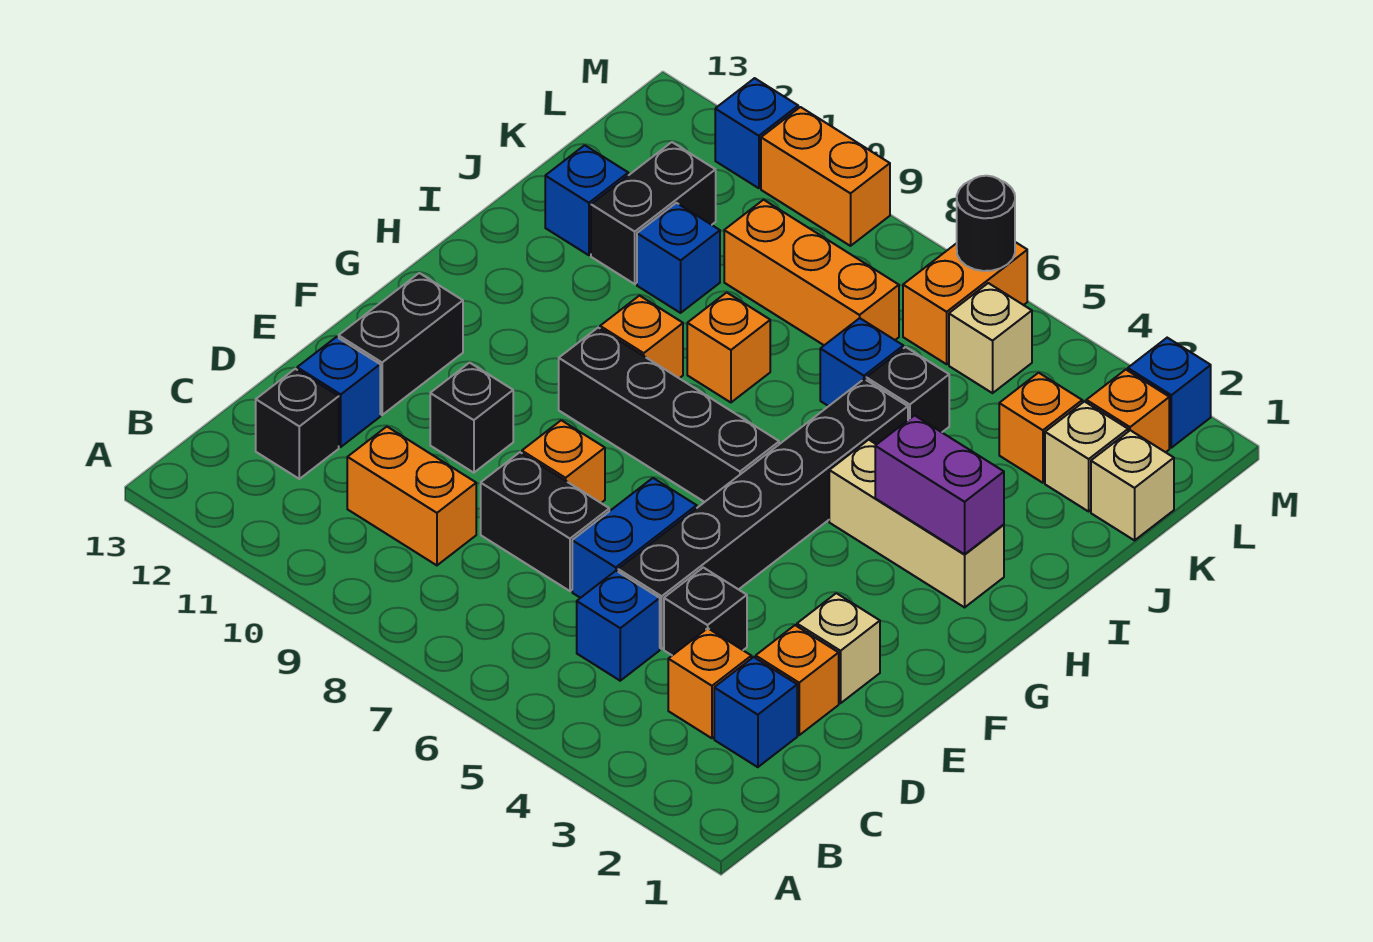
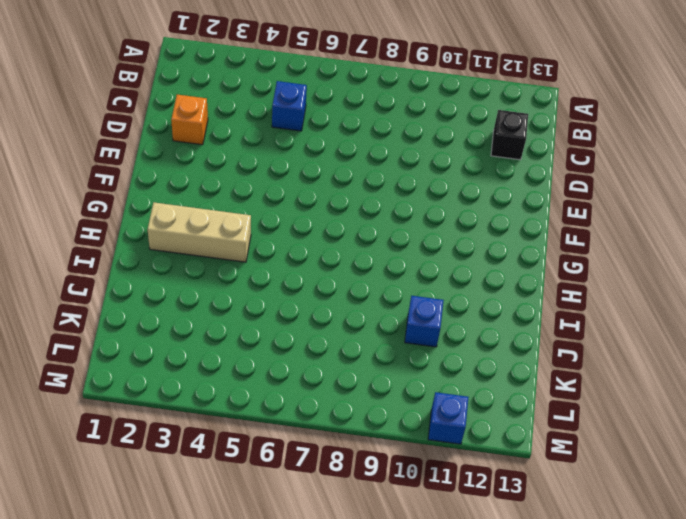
none -> blue brick C2 level 1
none -> orange brick C3 level 1
none -> orange brick C9:C10 level 1
none -> black brick D4 level 1

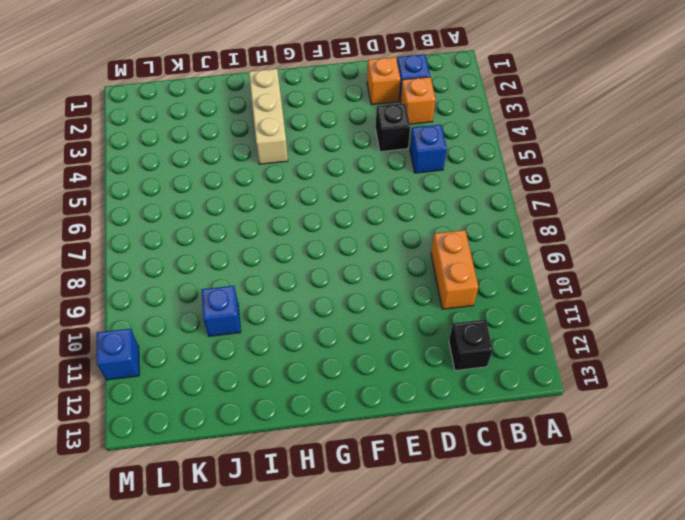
none -> black brick D5:I5 level 1
none -> blue brick D6:E6 level 1
none -> black brick D7:D8 level 1
none -> blue brick D12 level 1

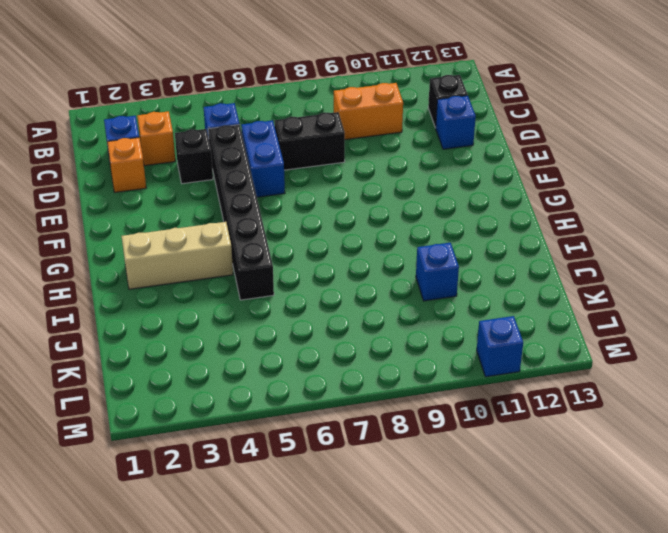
none -> tan brick E2 level 1
none -> orange brick E8 level 1
none -> black brick E10 level 1
none -> black brick E12:F12 level 1

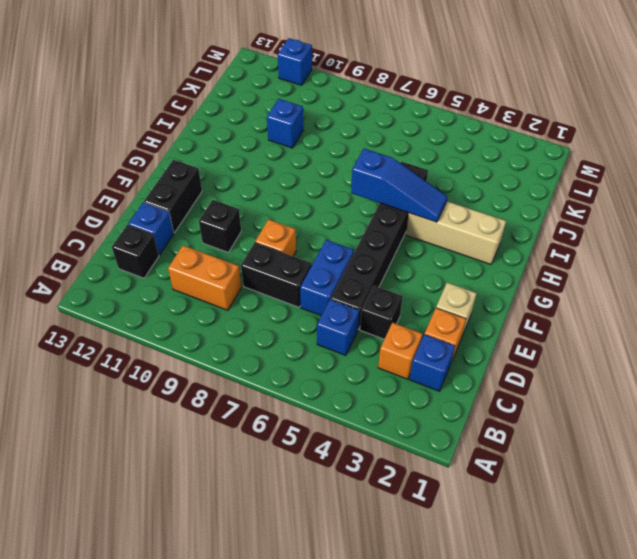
blue slope H4:H6 level 2 top 6 -> none
none -> black brick G6:G9 level 1
none -> orange brick H9 level 1
none -> orange brick I8 level 1
none -> black brick J5 level 1

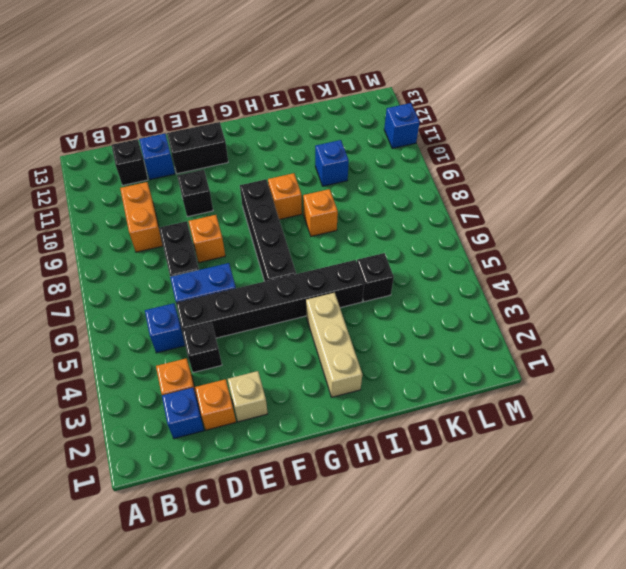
none -> blue brick J6 level 1
none -> black brick J11:K11 level 1
none -> blue brick J12 level 1
none -> tan brick K1 level 1

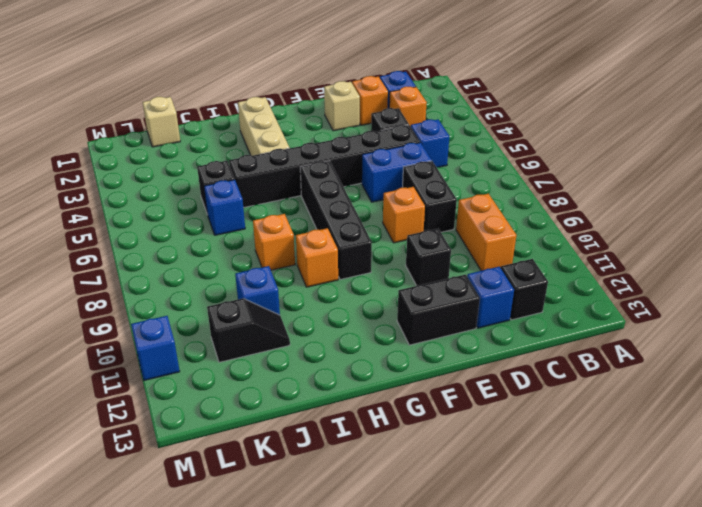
black slope J11:K11 level 1 top K -> black brick J11:K11 level 1
none -> blue brick J12 level 1
none -> tan brick K2 level 1
none -> orange brick K3 level 1
none -> orange brick K7:K9 level 1

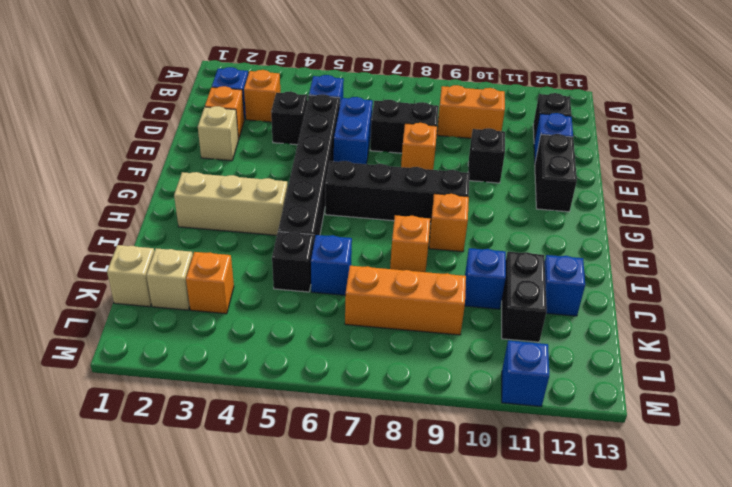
none -> orange brick L2 level 1
none -> tan brick L5 level 1
none -> orange brick L6:M6 level 1
none -> blue brick M2 level 1

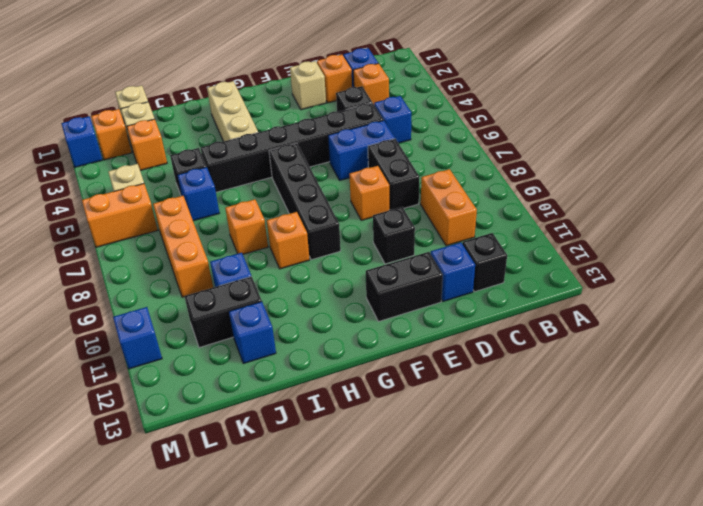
none -> orange brick M9:M10 level 1
none -> purple brick H2:H3 level 2
none -> black round brick M6 level 2

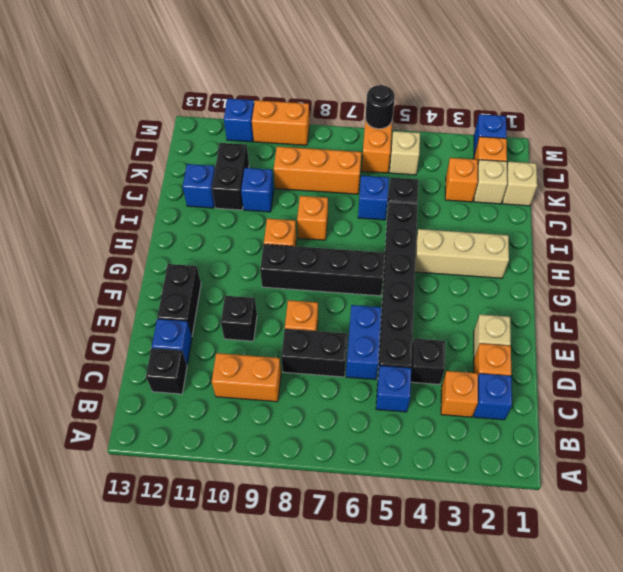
none -> purple brick H2:H3 level 2

